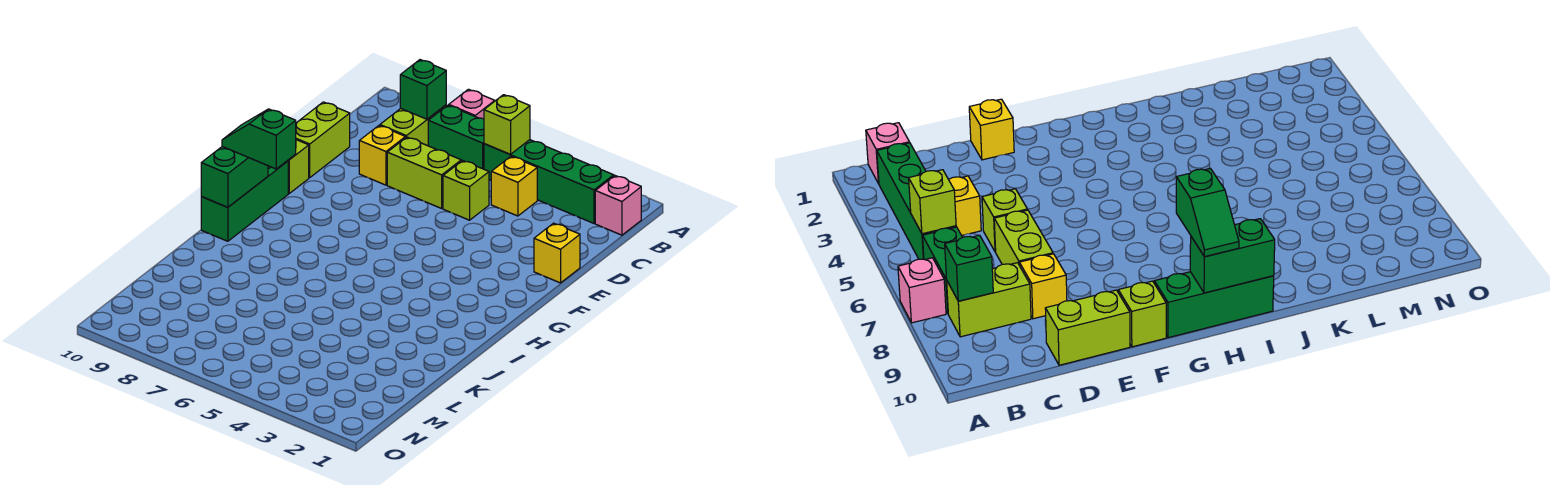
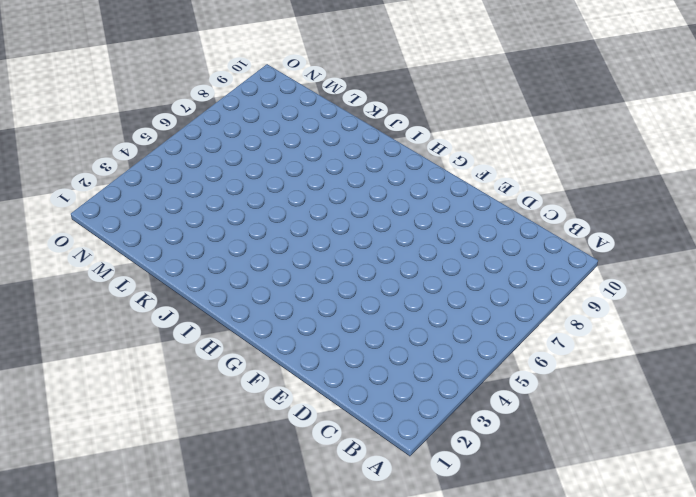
none -> pink brick A7 level 1
none -> pink brick B1 level 1
none -> green brick B2:B5 level 1

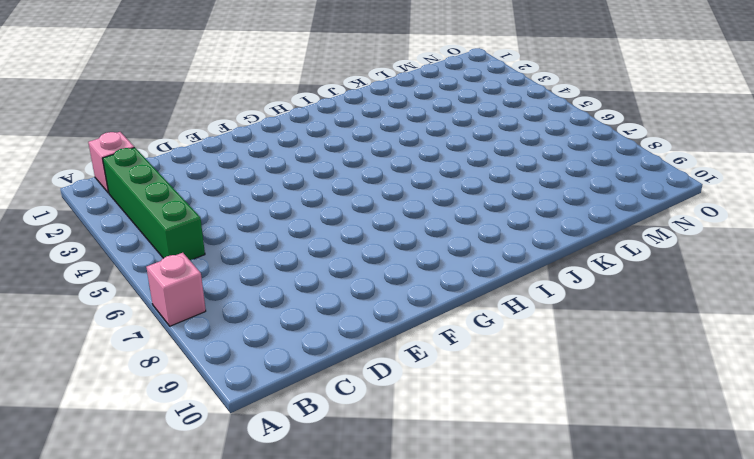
none -> green brick B6:B7 level 1
none -> lime brick B8:C8 level 1
none -> yellow brick C4 level 1

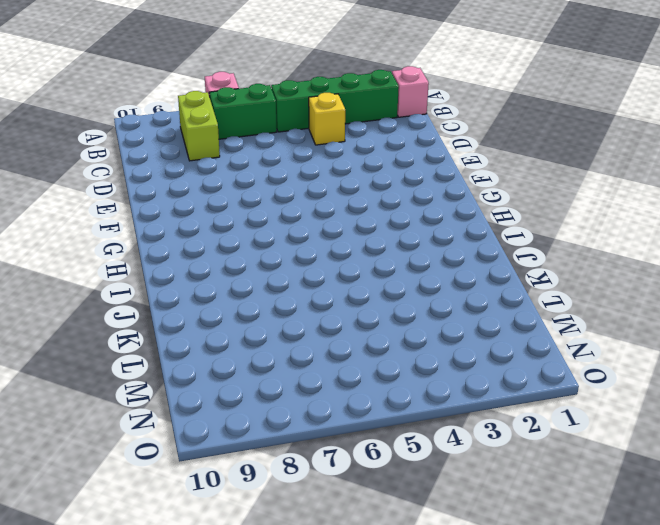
none -> lime brick D5 level 1
none -> lime brick D6:D7 level 1
none -> yellow brick D8 level 1

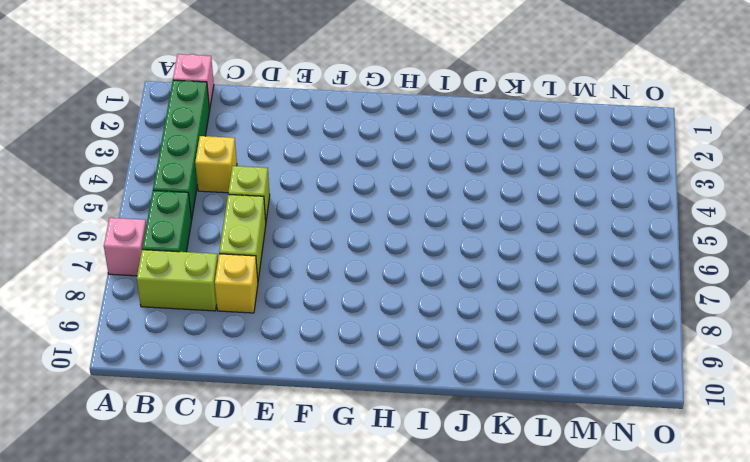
none -> lime brick D10:E10 level 1
none -> yellow brick E1 level 1
none -> lime brick F10 level 1

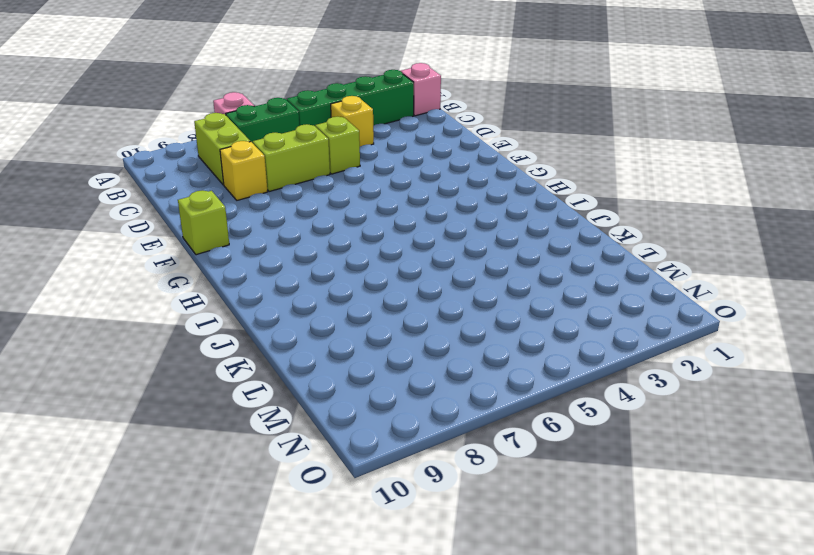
none -> lime brick D10:E10 level 1
none -> yellow brick E1 level 1
none -> green brick G10:I10 level 1

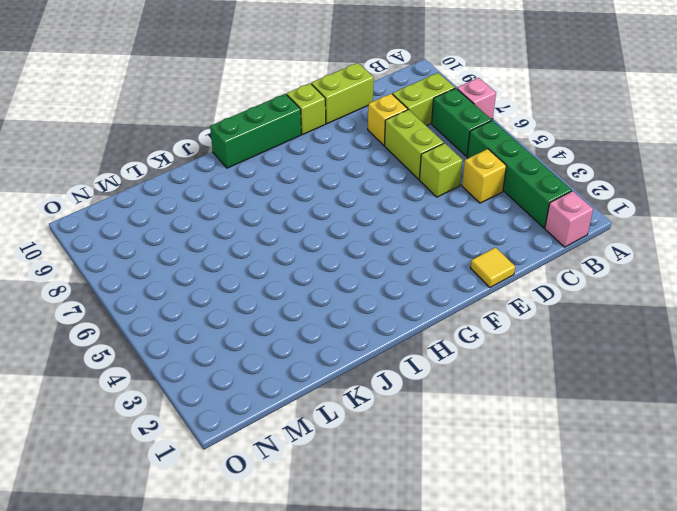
yellow tile E1 level 1 -> yellow brick E1 level 1
none -> lime brick B5 level 2
none -> green brick B8 level 2
none -> green brick H10:I10 level 2

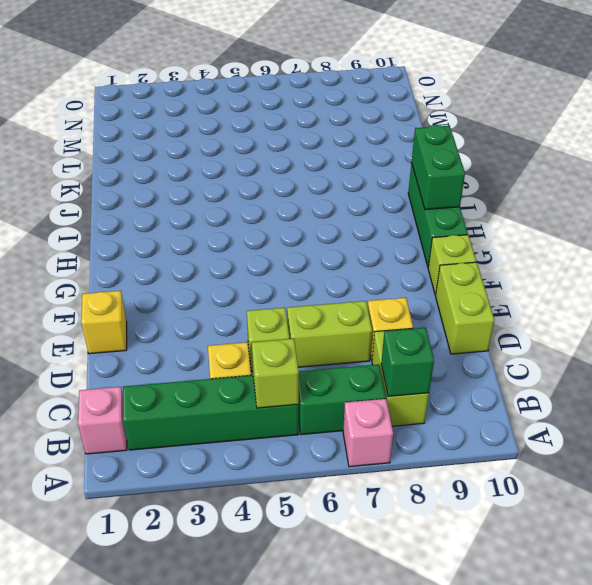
none -> green slope H9:H10 level 3 top 9

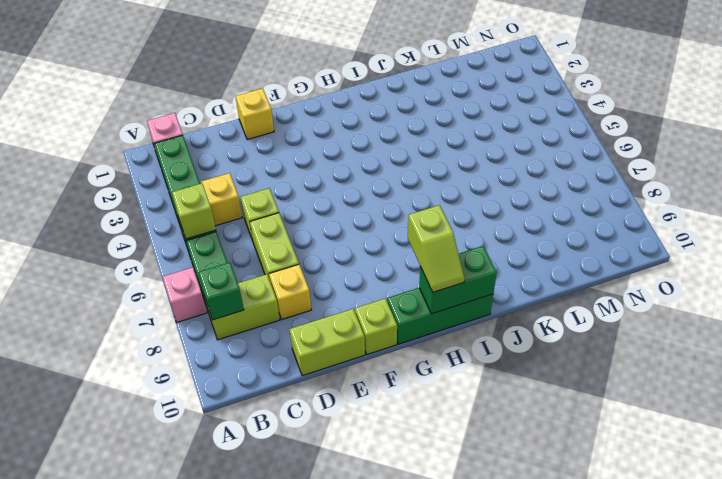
lime slope H9:H10 level 3 top 9 -> green slope H9:H10 level 3 top 9

